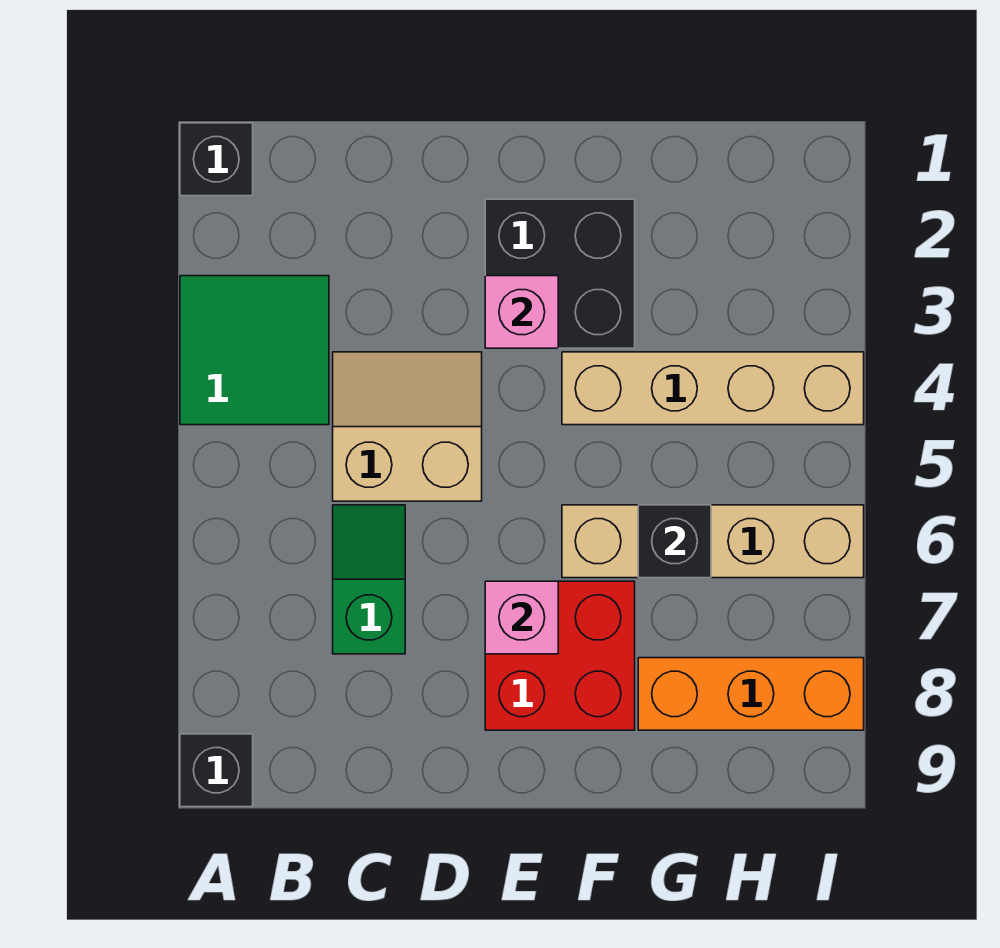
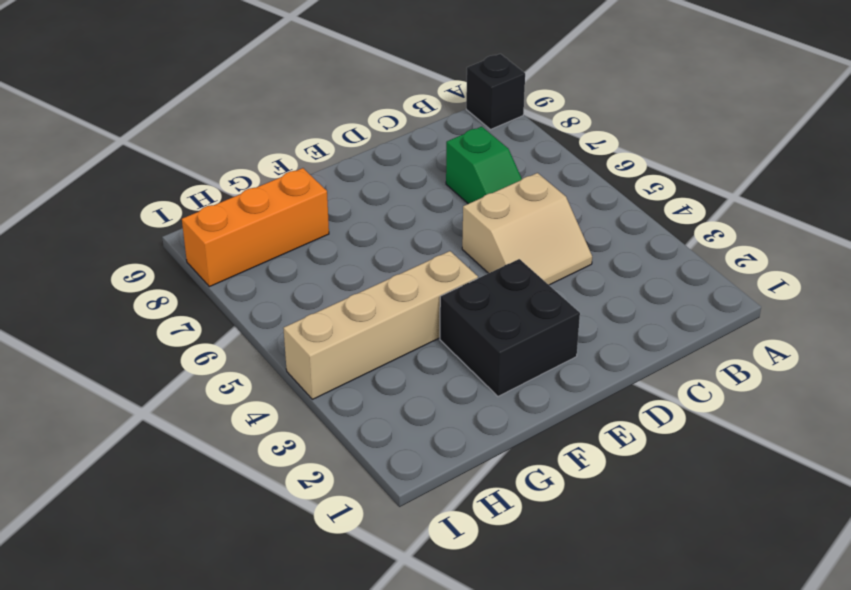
none -> black brick A1 level 1
none -> green tile A3:B4 level 1
none -> red brick E7:F8 level 1

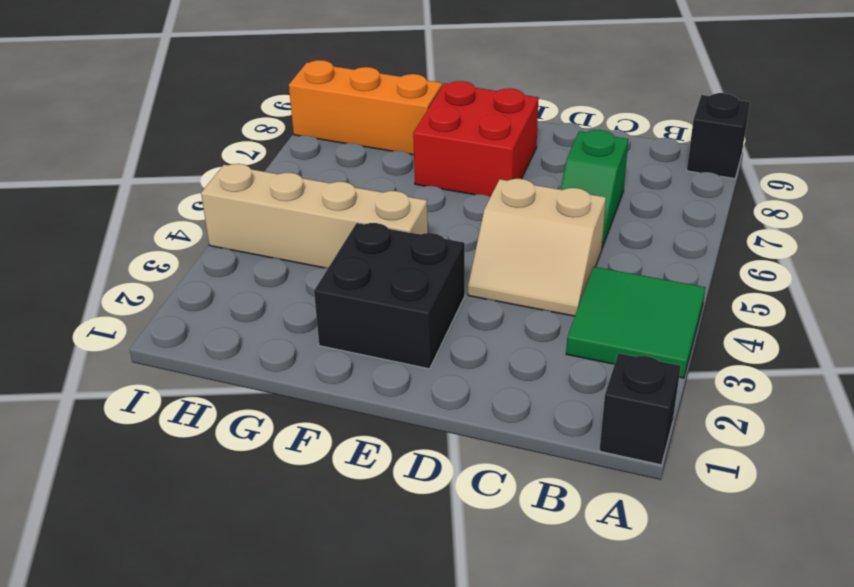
none -> tan brick F6:I6 level 1
none -> pink brick E3 level 2
none -> pink brick E7 level 2

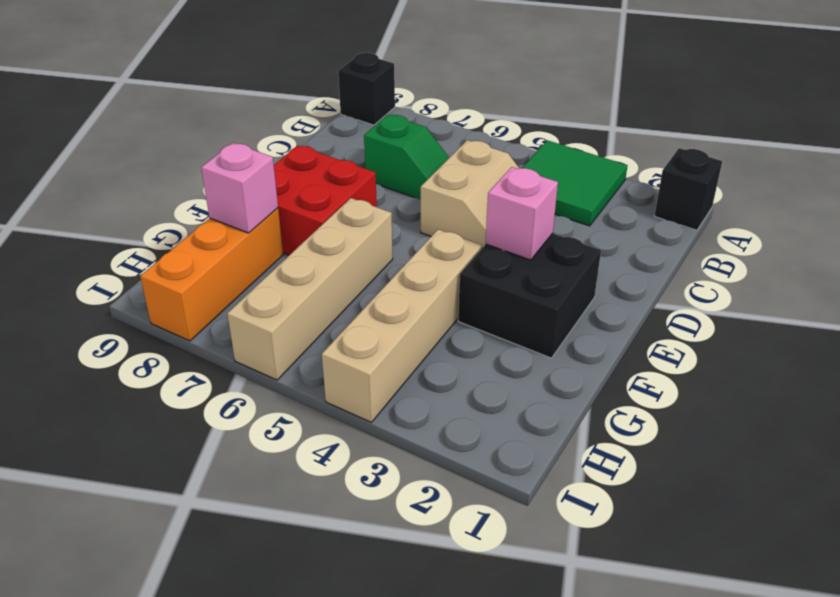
pink brick G8 level 2 -> pink brick E7 level 2
none -> black brick G6 level 2

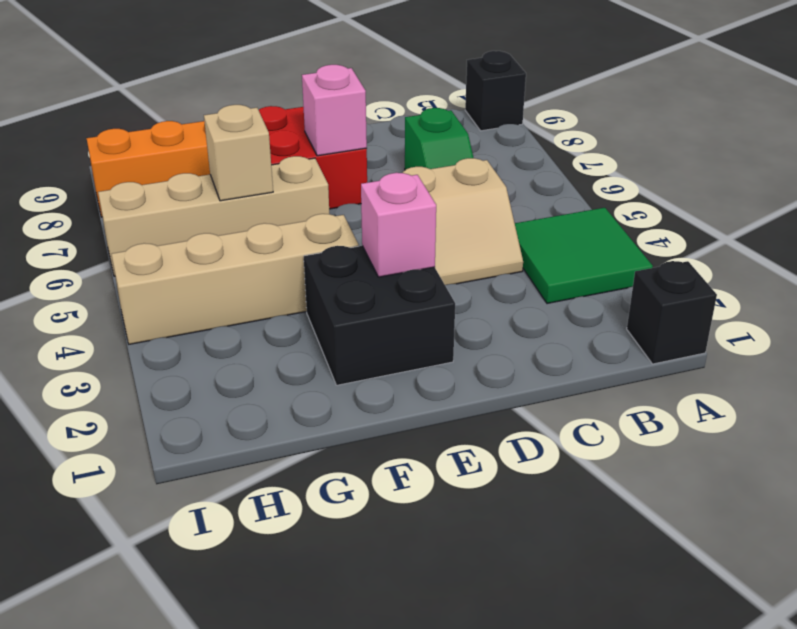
tan brick G6 level 2 -> black brick G6 level 2

